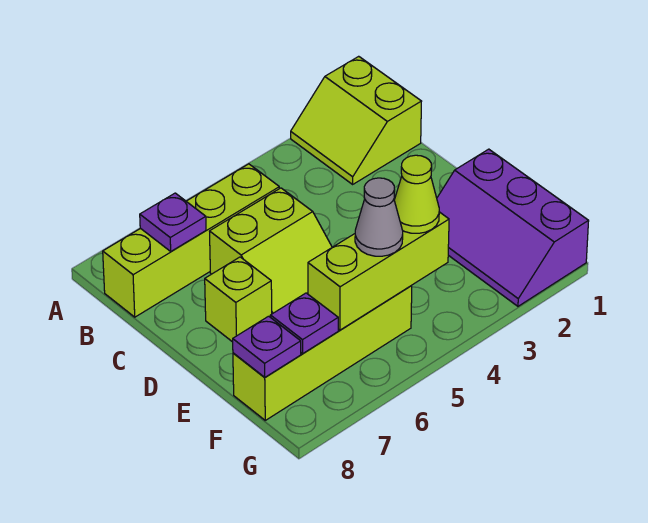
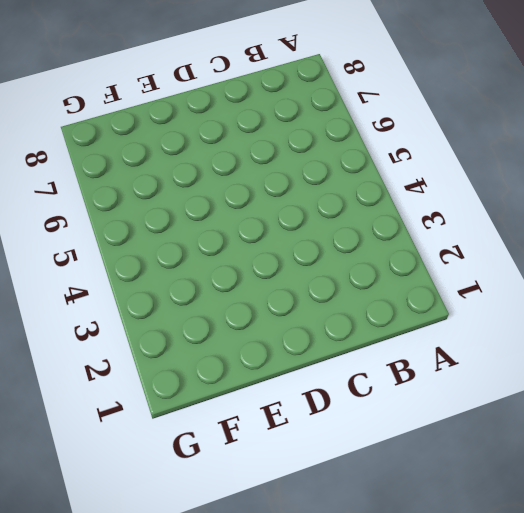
none -> lime slope A1:B2 level 1 top 1
none -> lime brick B5:B8 level 1
none -> lime slope C5:D6 level 1 top C

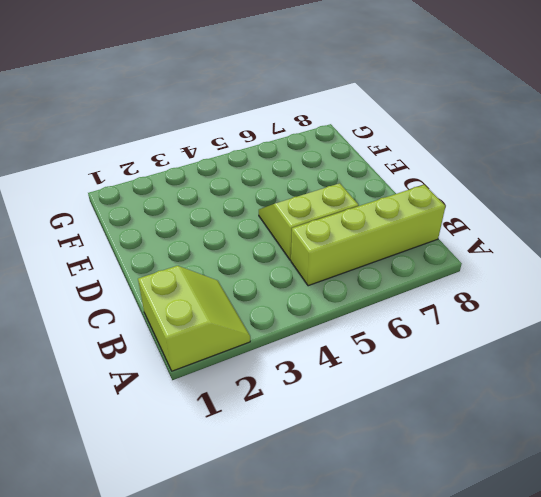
none -> lime brick D7 level 1
none -> purple slope E1:G2 level 1 top 1
none -> lime brick F5:F8 level 1

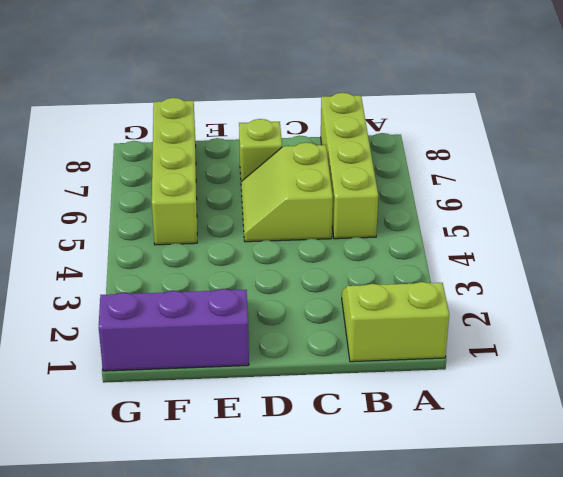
none -> purple plate B7 level 2
none -> lime brick F4:F6 level 2
none -> purple plate F7 level 2

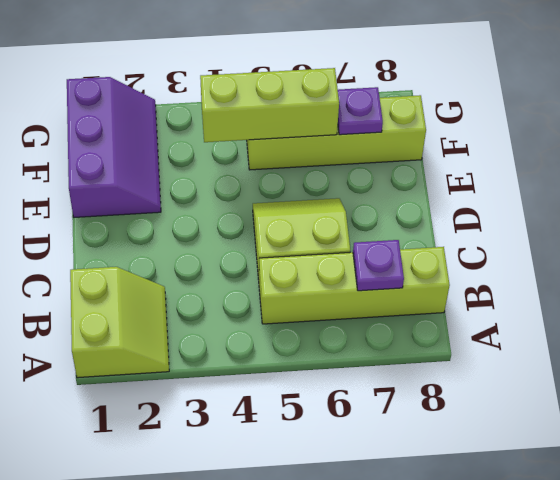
none -> lime brick D7 level 1
none -> purple plate F8 level 2
none -> lime cone F4 level 3

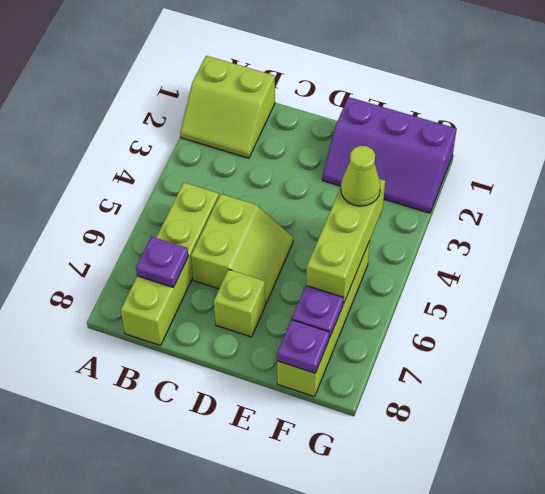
none -> grey cone F5 level 3

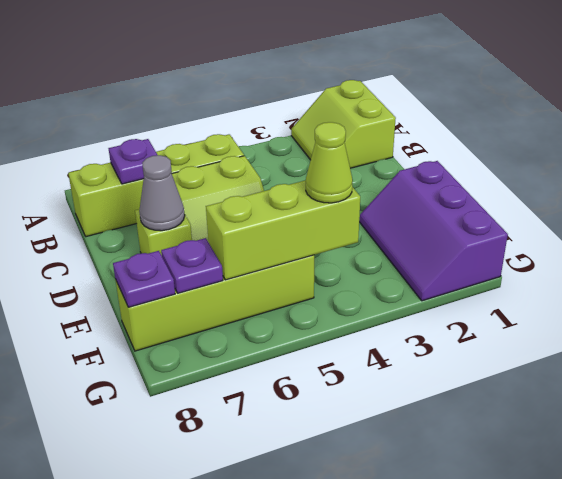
grey cone D7 level 2 -> grey cone F5 level 3

